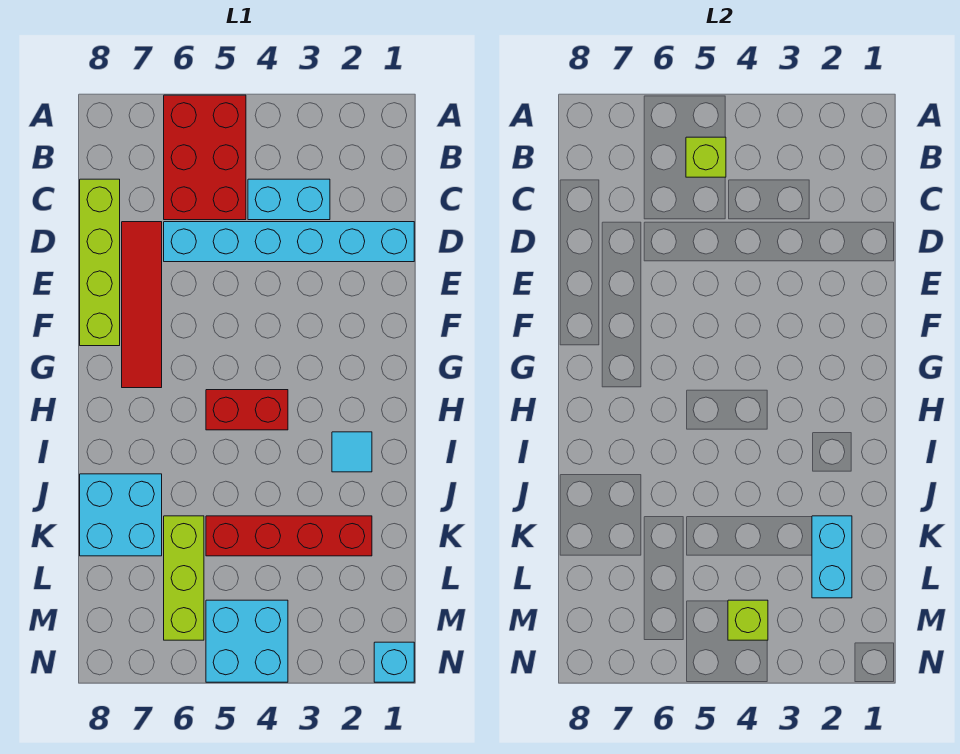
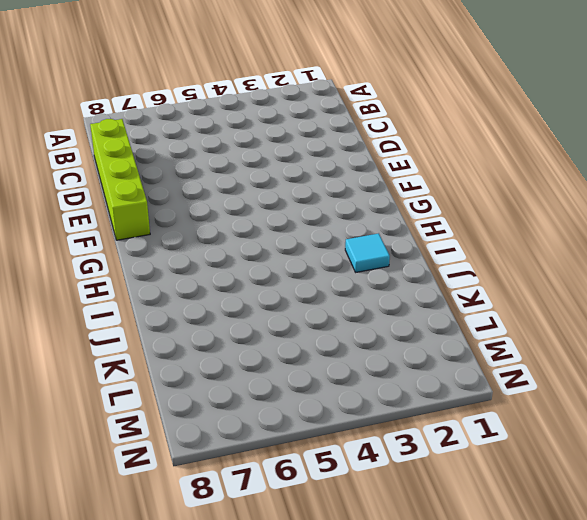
none -> red brick A5:C6 level 1
none -> cyan brick C3:C4 level 1
none -> cyan brick D1:D6 level 1

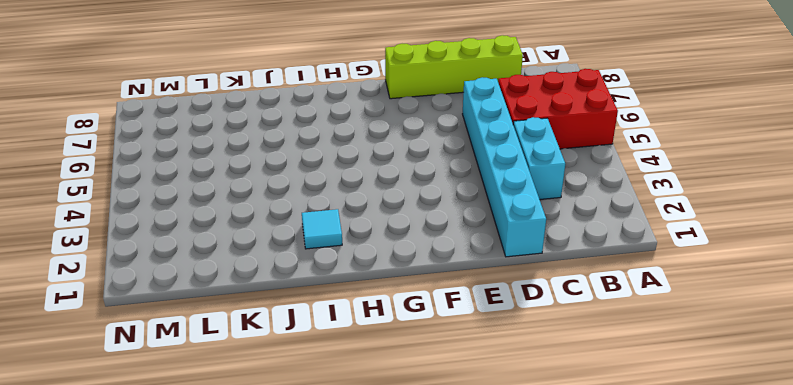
none -> red tile D7:G7 level 1
none -> red brick H4:H5 level 1
none -> cyan brick J7:K8 level 1

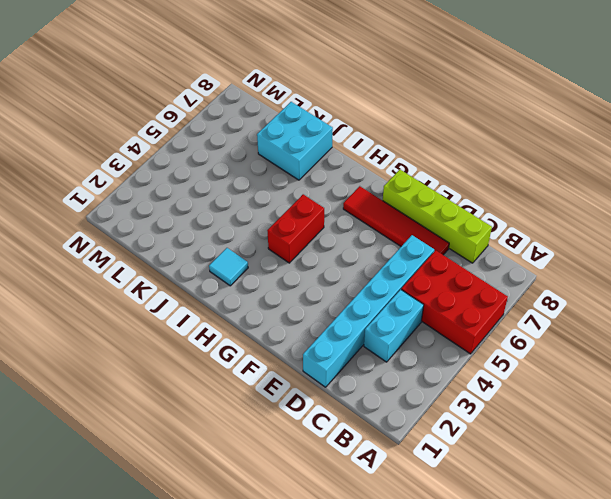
none -> red brick K2:K5 level 1
none -> lime brick K6:M6 level 1
none -> cyan brick M4:N5 level 1

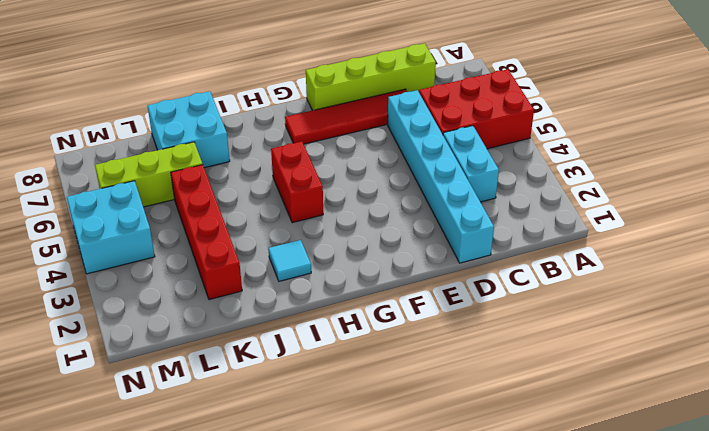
none -> cyan brick N1 level 1
none -> lime brick B5 level 2
none -> cyan brick K2:L2 level 2

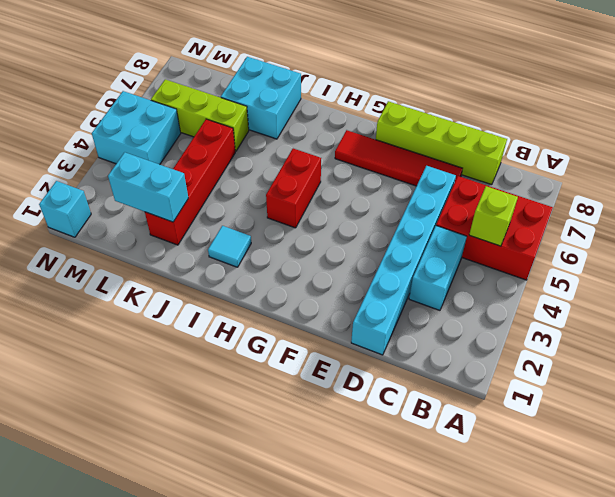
none -> lime brick M4 level 2

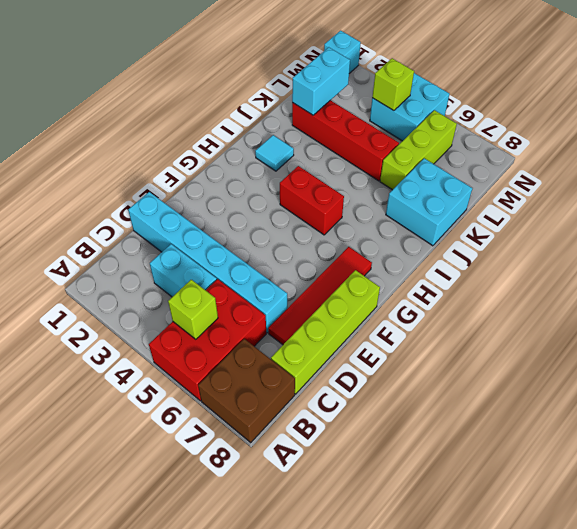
brown brick A7:B8 level 1 -> none

